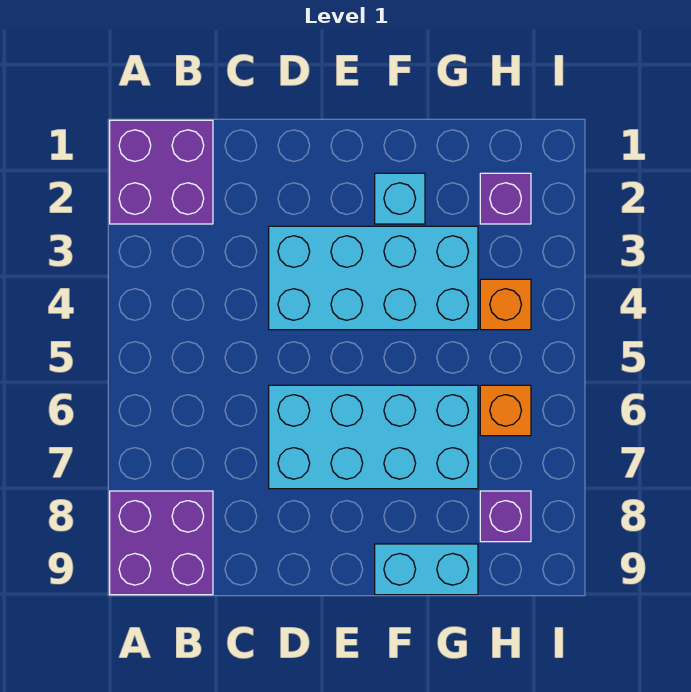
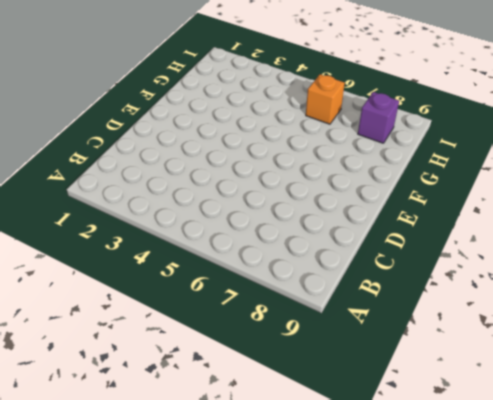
none -> purple brick A1:B2 level 1
none -> purple brick A8:B9 level 1

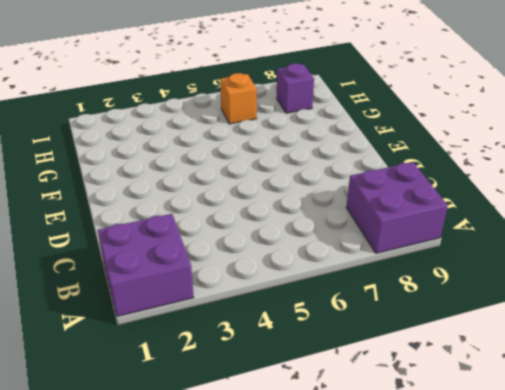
none -> cyan brick D3:G4 level 1
none -> cyan brick D6:G7 level 1

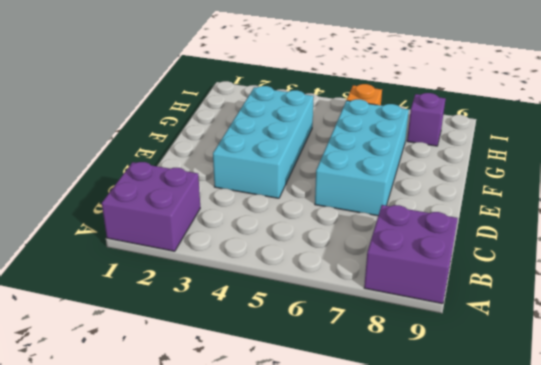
none -> cyan brick F2 level 1
none -> cyan brick F9:G9 level 1

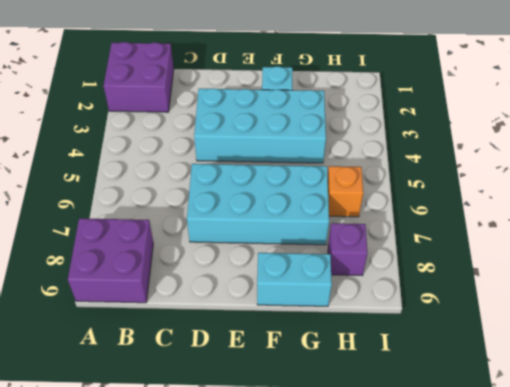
none -> purple brick H2 level 1
none -> orange brick H4 level 1

